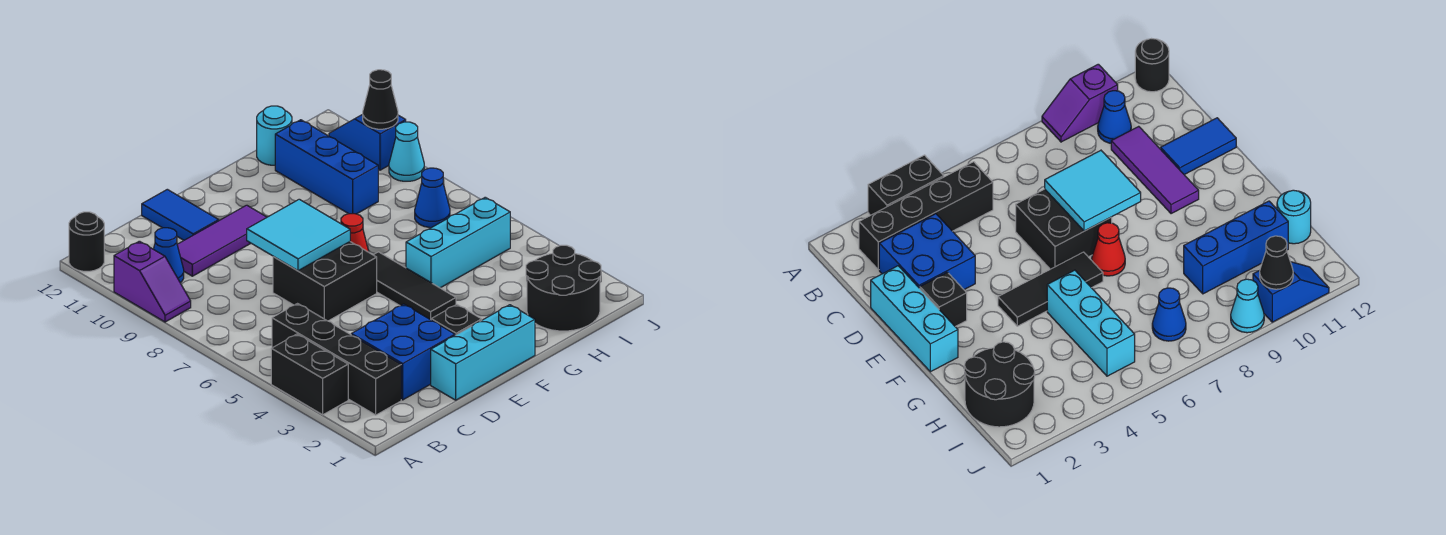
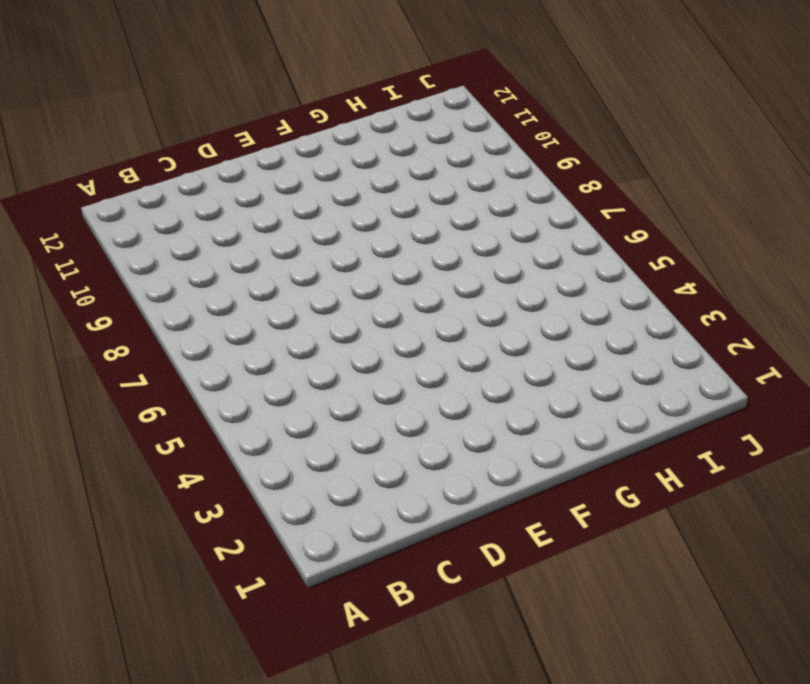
none -> black brick A3:A4 level 1
none -> purple slope A9:A10 level 1 top 10
none -> black round brick A12 level 1

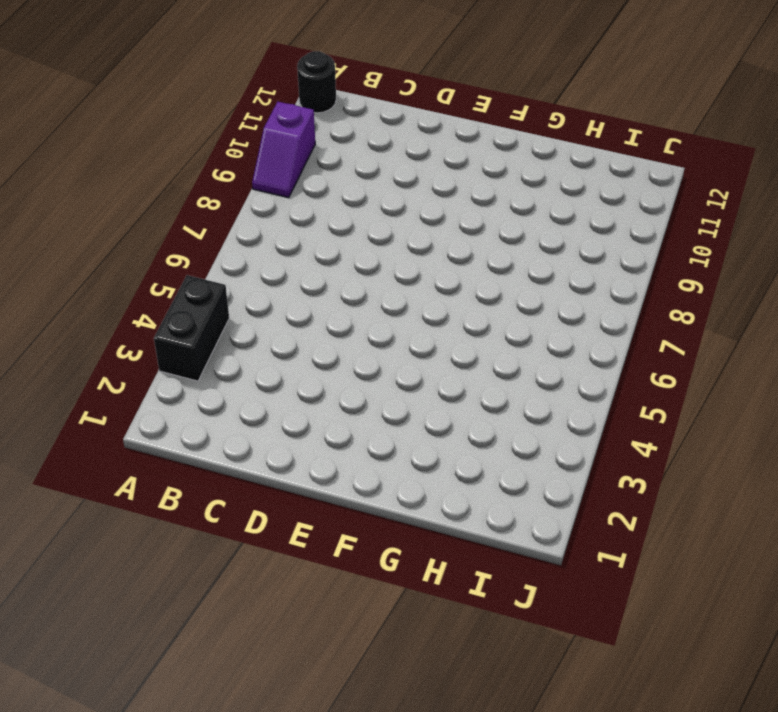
none -> black brick B2:B5 level 1
none -> blue cone B10 level 1
none -> blue brick C2:D3 level 1

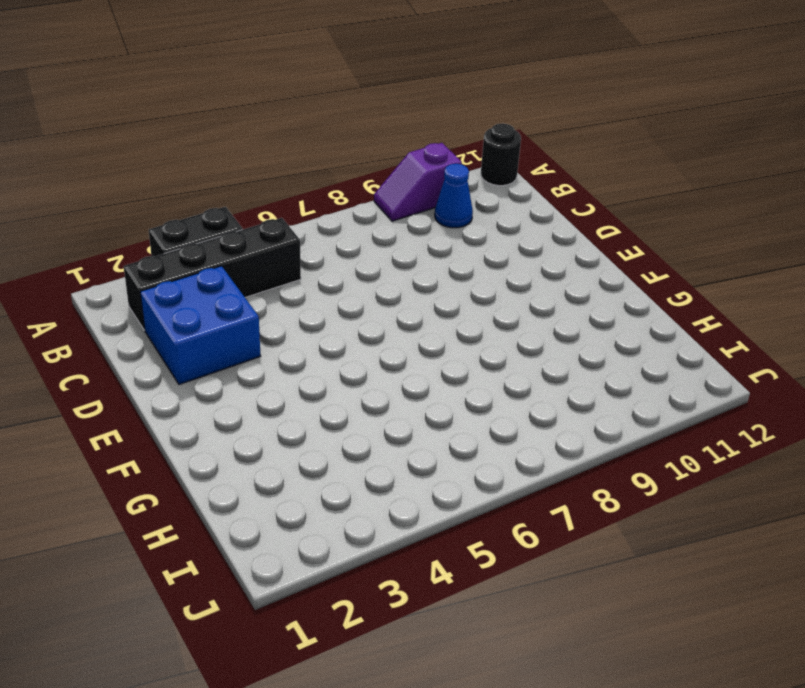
none -> purple tile C10:E10 level 1
none -> cyan brick D1:F1 level 1
none -> black brick D6:E7 level 1

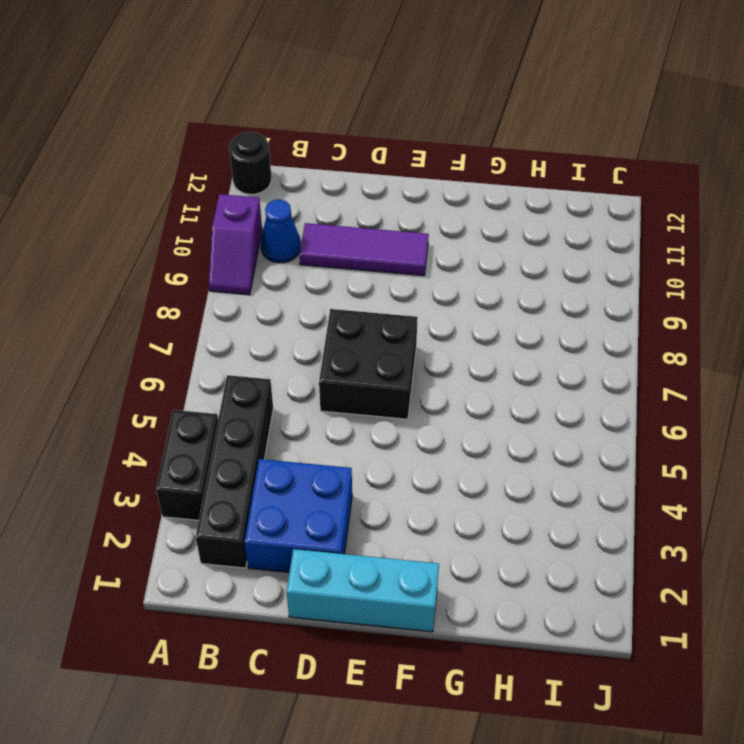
none -> blue tile D11:D12 level 1
none -> black brick E2 level 1
none -> black tile F4:F6 level 1

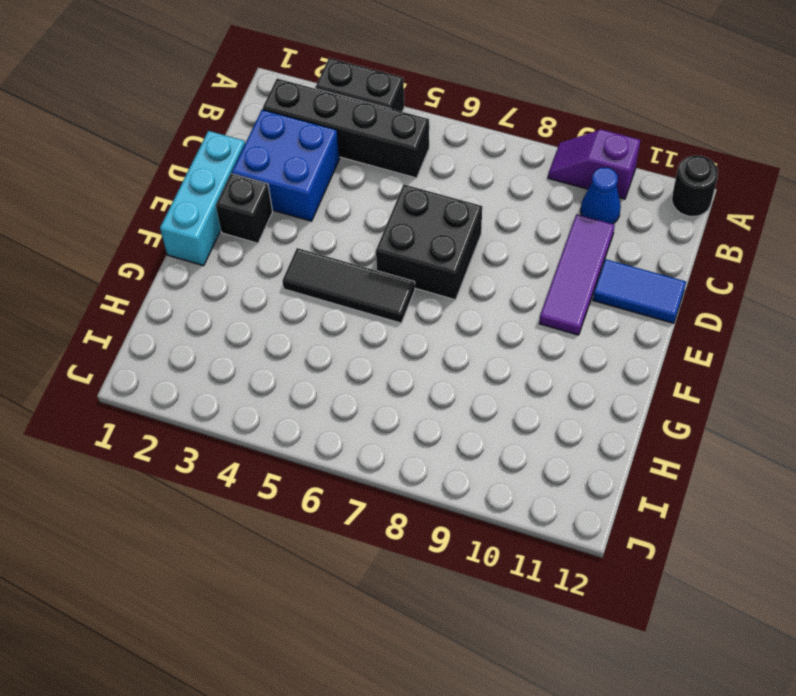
none -> red cone F7 level 1
none -> cyan brick G5:I5 level 1
none -> black round brick H1:I2 level 1

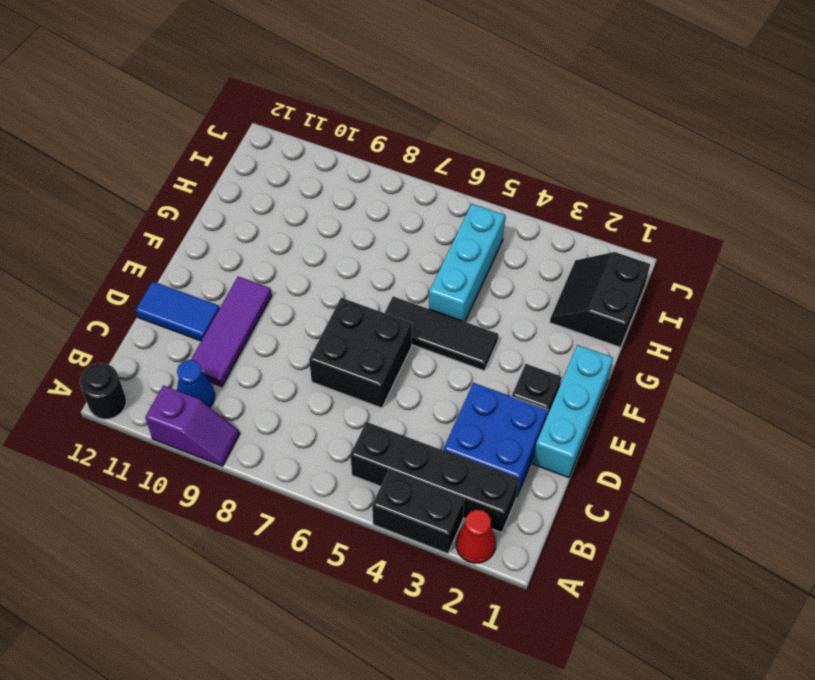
red cone A2 level 1 -> red cone F7 level 1
black slope H1:I2 level 1 top 1 -> black round brick H1:I2 level 1
none -> blue brick H9:H11 level 1
none -> cyan round brick H12 level 1
none -> blue cone I7 level 1

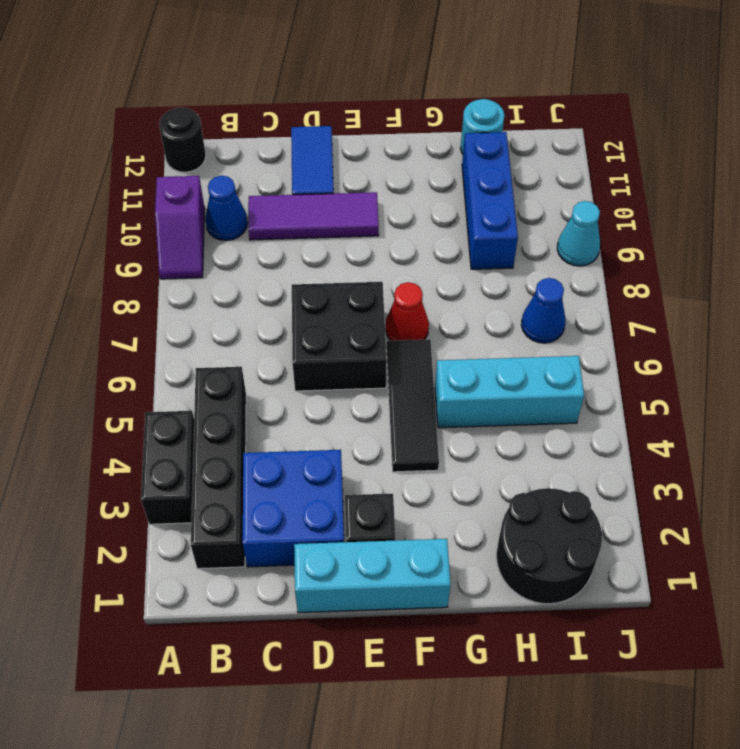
none -> blue slope J10:J11 level 1 top 10
none -> cyan tile D7:E8 level 2
none -> black cone J10 level 2

